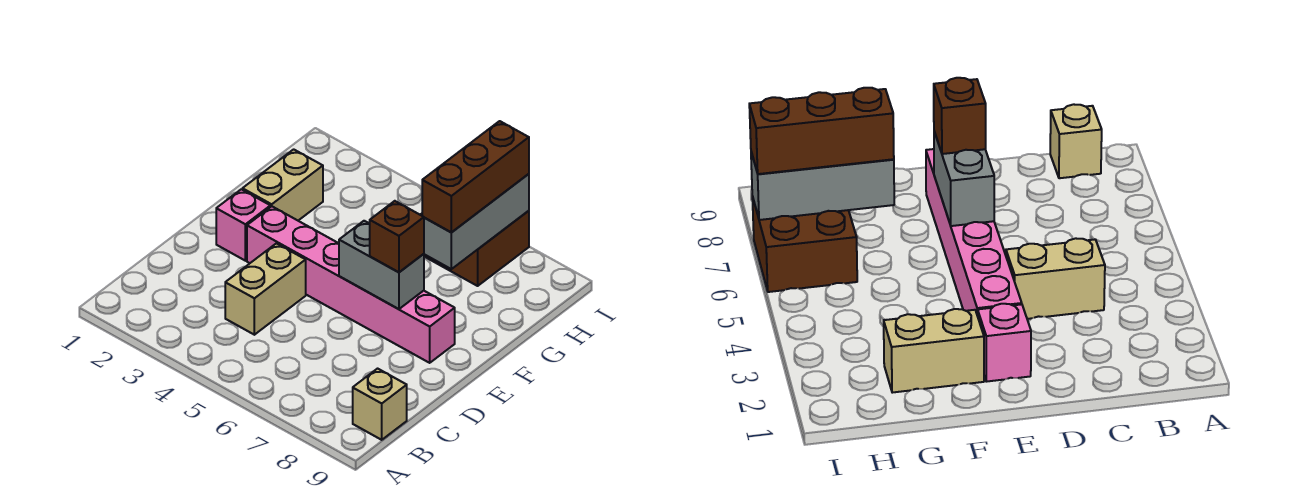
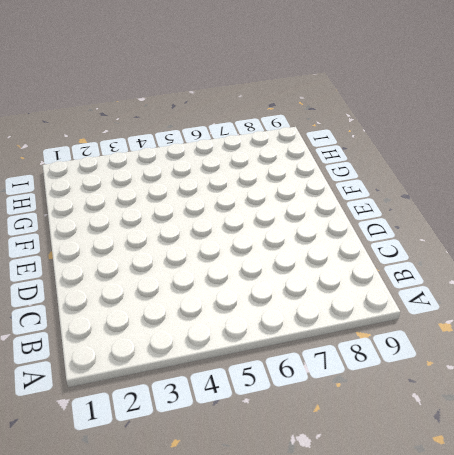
none -> tan brick B9 level 1
none -> tan brick C4:D4 level 1

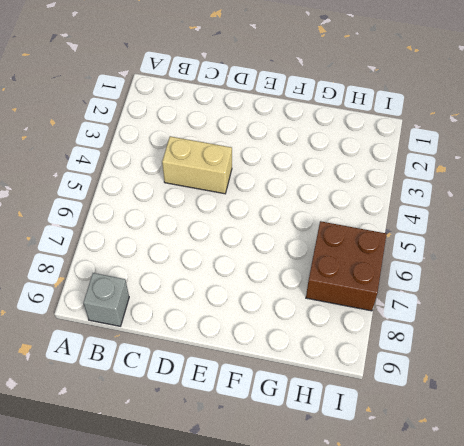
grey brick B9 level 1 -> tan brick B9 level 1
none -> pink brick E2 level 1
none -> pink brick E3:E8 level 1

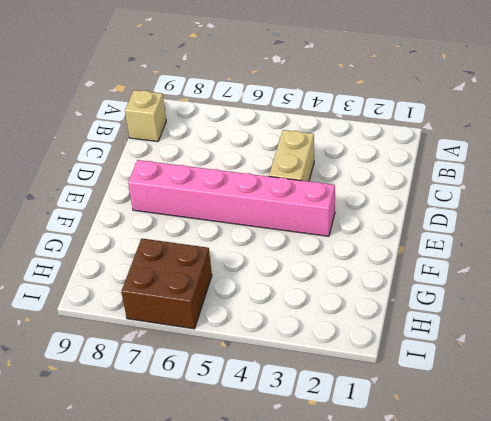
none -> pink brick E2 level 1
none -> tan brick F2:G2 level 1

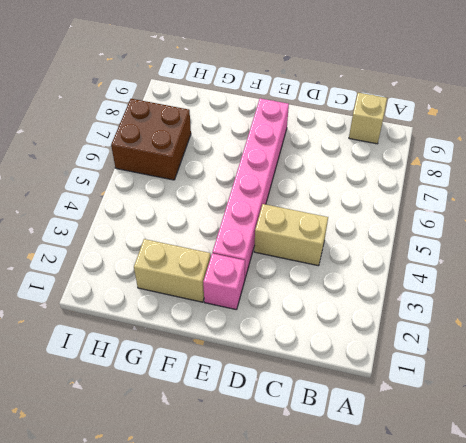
none -> grey brick E6:E7 level 2
none -> grey brick G7:I7 level 2

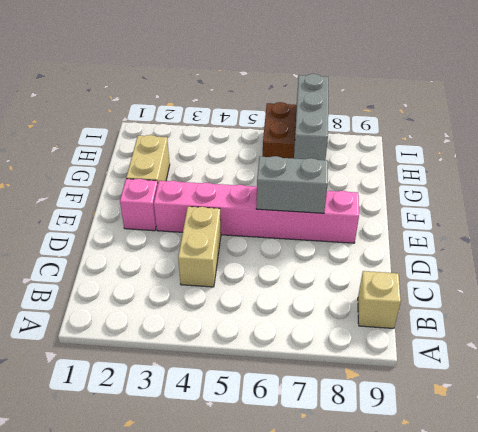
none -> brown brick E7 level 3
none -> brown brick G7:I7 level 3

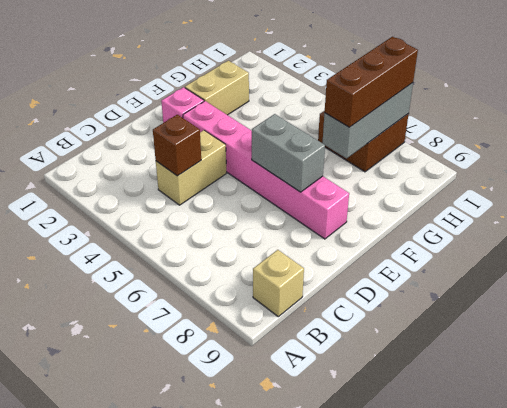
brown brick C4 level 2 -> brown brick E7 level 3

